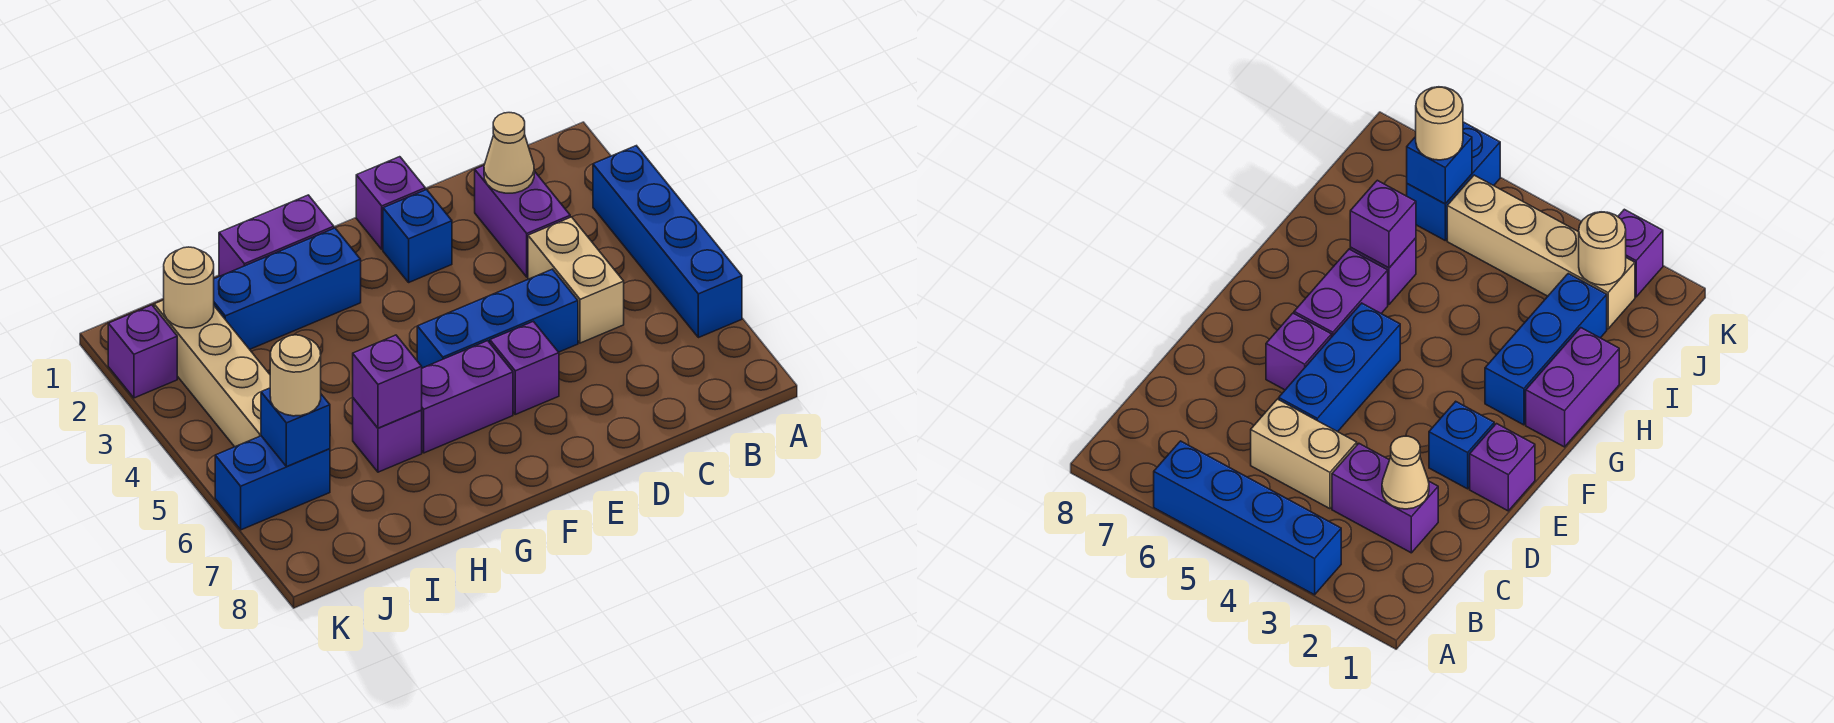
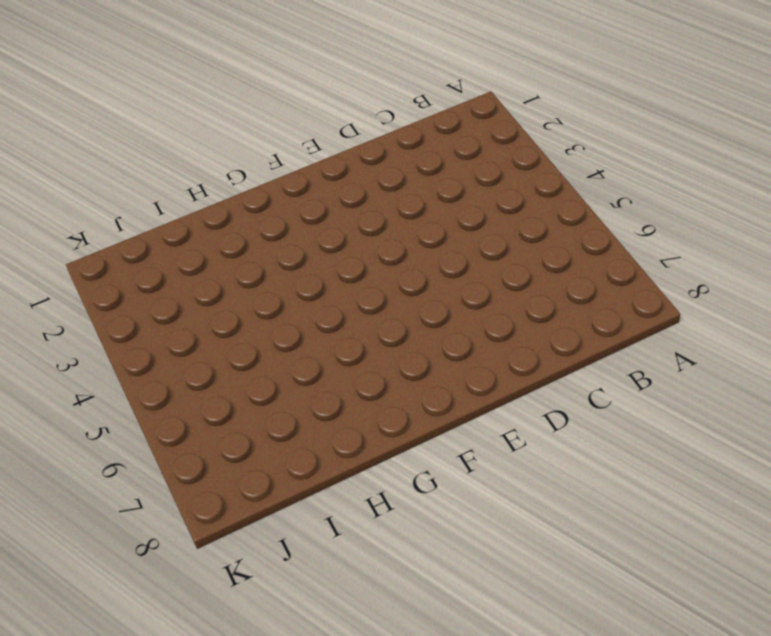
none -> blue brick A3:A6 level 1
none -> purple brick C2:C3 level 1
none -> tan brick C4:C5 level 1

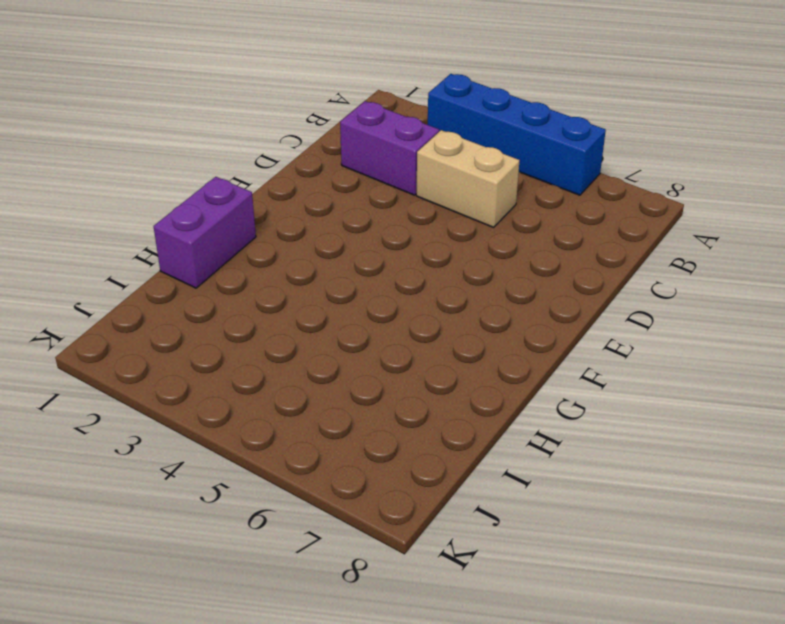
none -> blue brick D5:F5 level 1
none -> purple brick E1 level 1
none -> blue brick E2 level 1

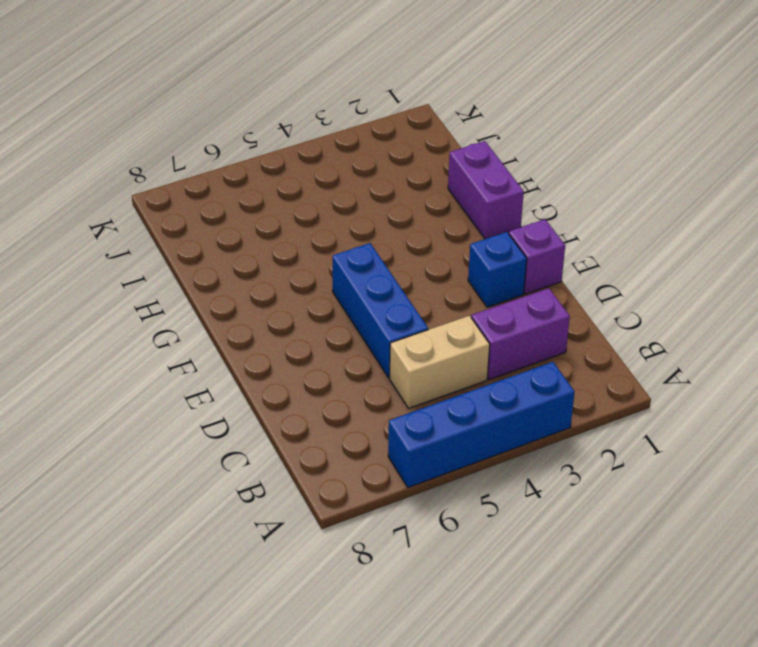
none -> purple brick E6 level 1
none -> purple brick F6:G6 level 1
none -> blue brick G2:I2 level 1

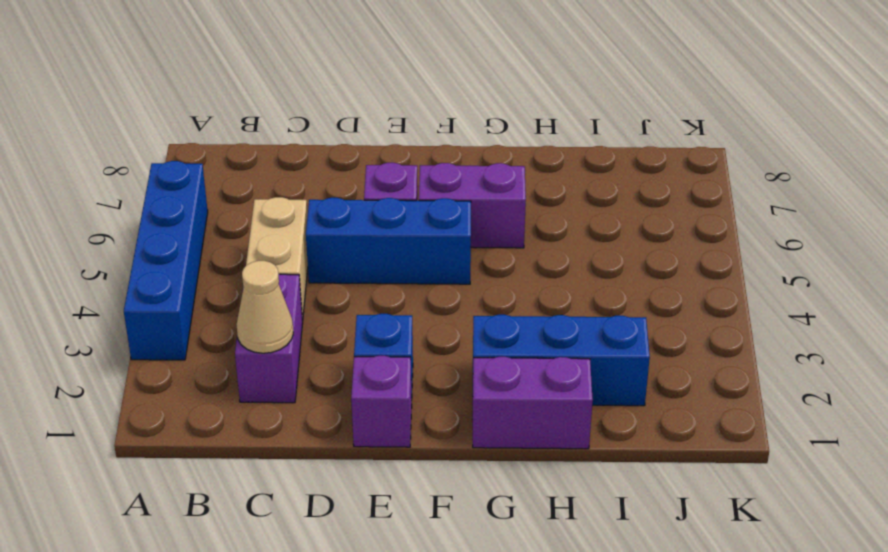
none -> purple brick H6 level 1
none -> tan brick J2:J5 level 1
none -> blue brick J6:K6 level 1

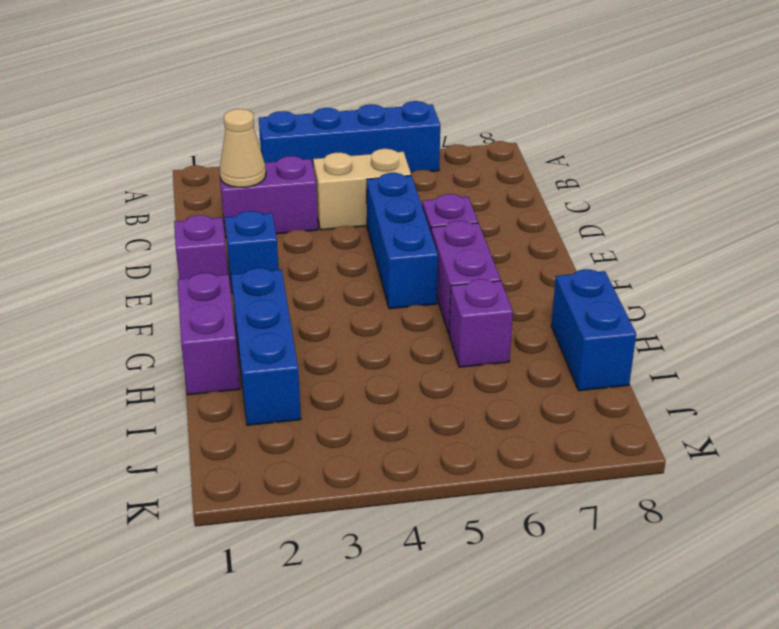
blue brick H8:I8 level 1 -> blue brick J6:K6 level 1
none -> tan brick J2:J5 level 1
none -> purple brick K2 level 1
none -> purple brick H6 level 2

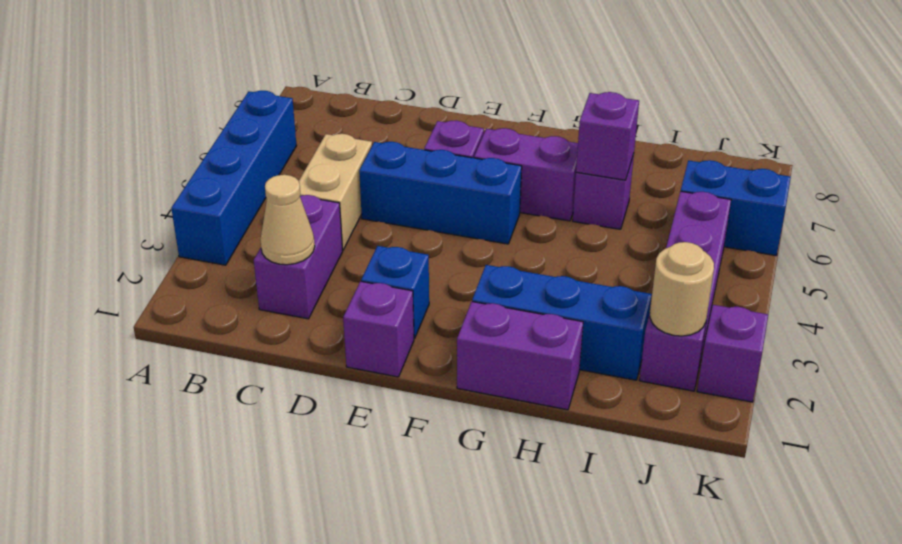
purple brick J2:J5 level 1 -> tan brick J2:J5 level 1
none -> blue brick J6 level 2
none -> tan round brick J6 level 3

